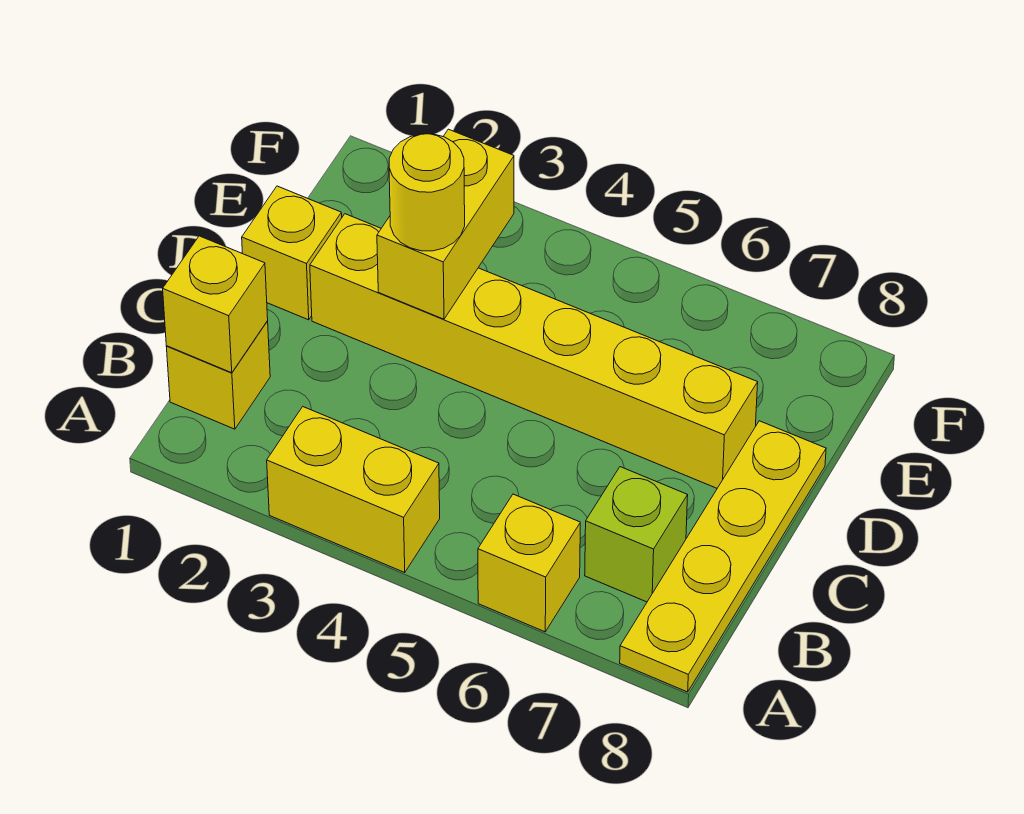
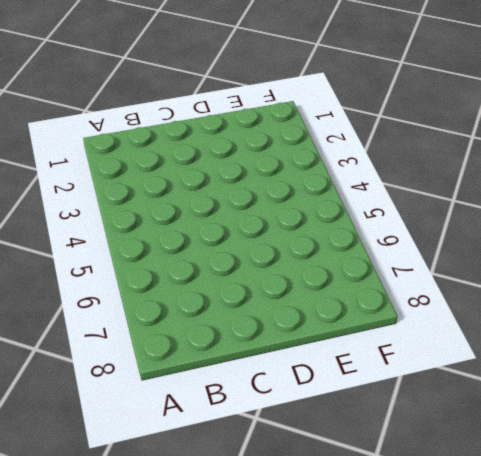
none -> yellow brick A3:A4 level 1
none -> yellow brick A6 level 1

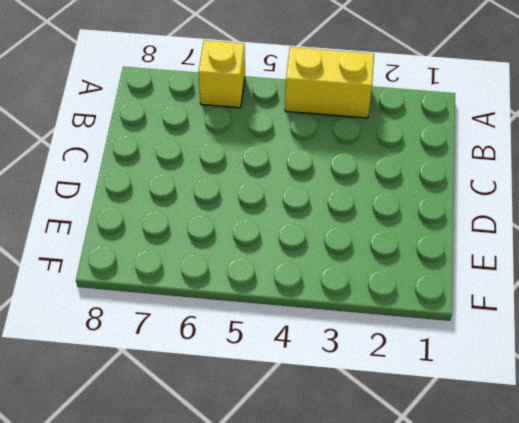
none -> yellow plate A8:D8 level 1
none -> yellow brick B1 level 1

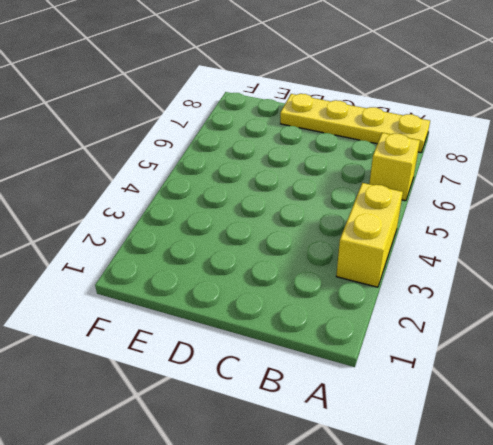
none -> yellow brick B1 level 1
none -> lime brick B7 level 1

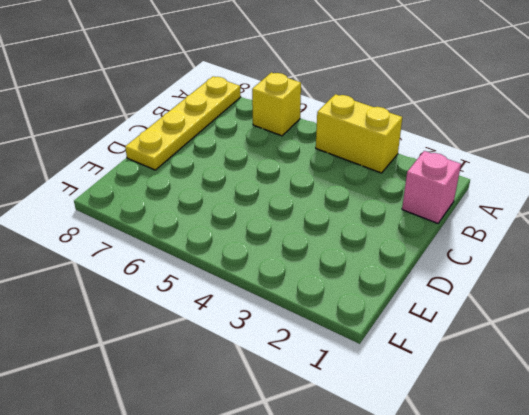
pink brick B1 level 1 -> yellow brick B1 level 1
none -> lime brick B7 level 1
none -> yellow brick D1 level 1

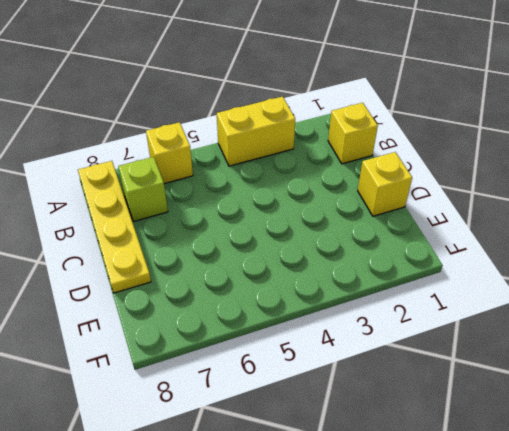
none -> yellow brick D2:D7 level 1
none -> yellow brick B1 level 2

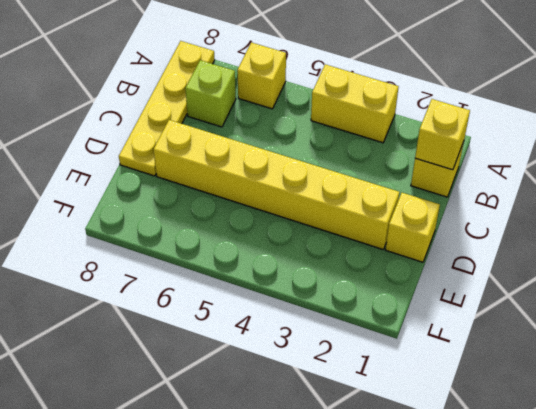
none -> yellow brick D3:E3 level 2
none -> yellow round brick D3 level 3

